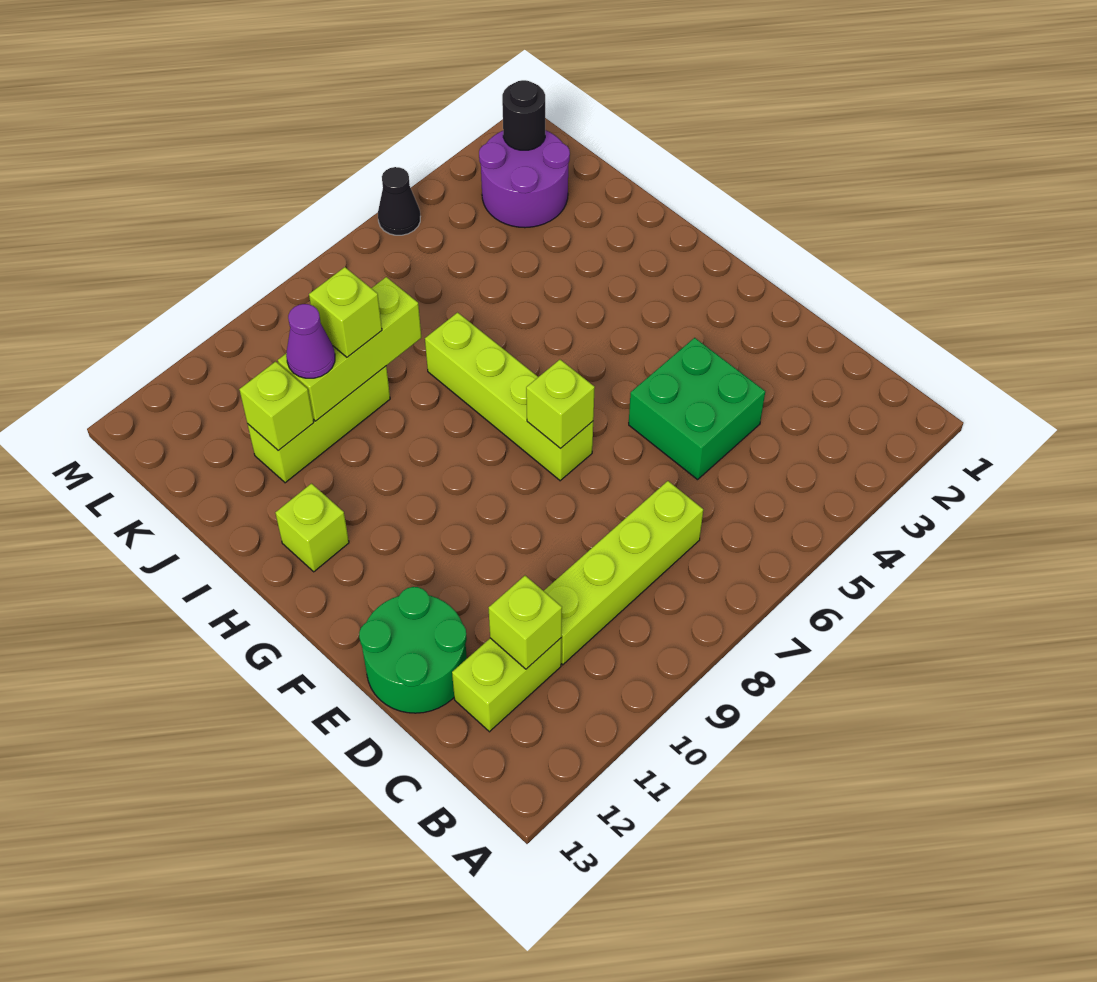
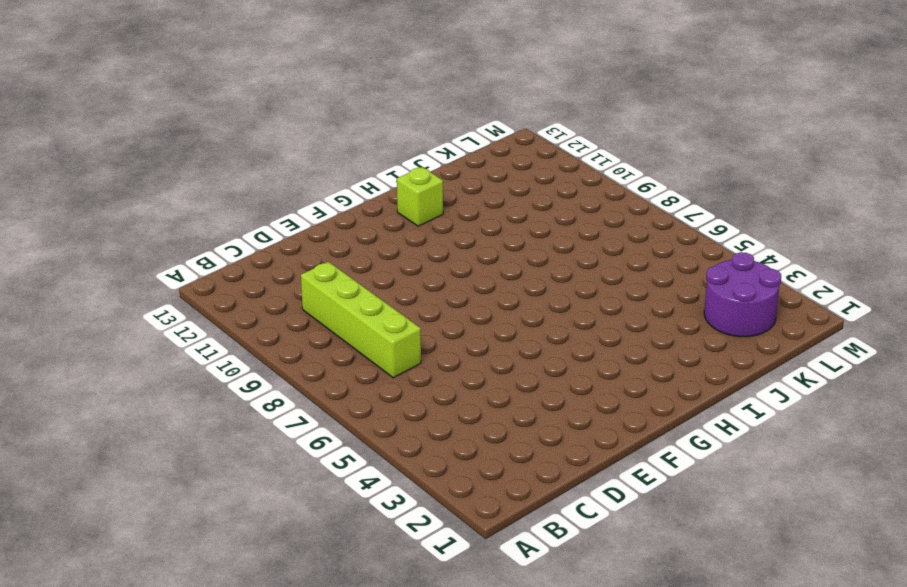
none -> lime brick C11:C12 level 1
none -> green brick D4:E5 level 1
none -> green round brick D12:E13 level 1

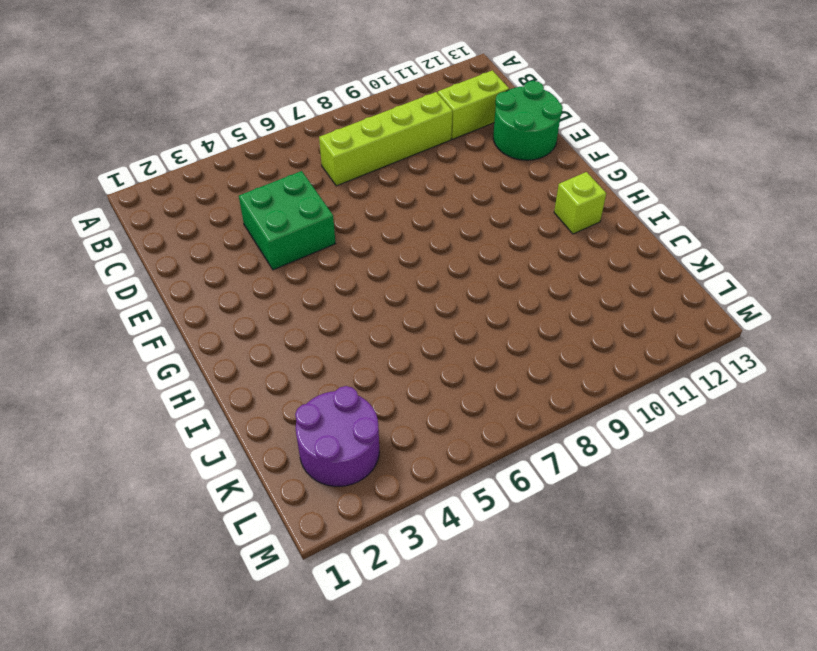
none -> lime brick F7:I7 level 1
none -> lime brick J9:J11 level 1
none -> black cone M5 level 1

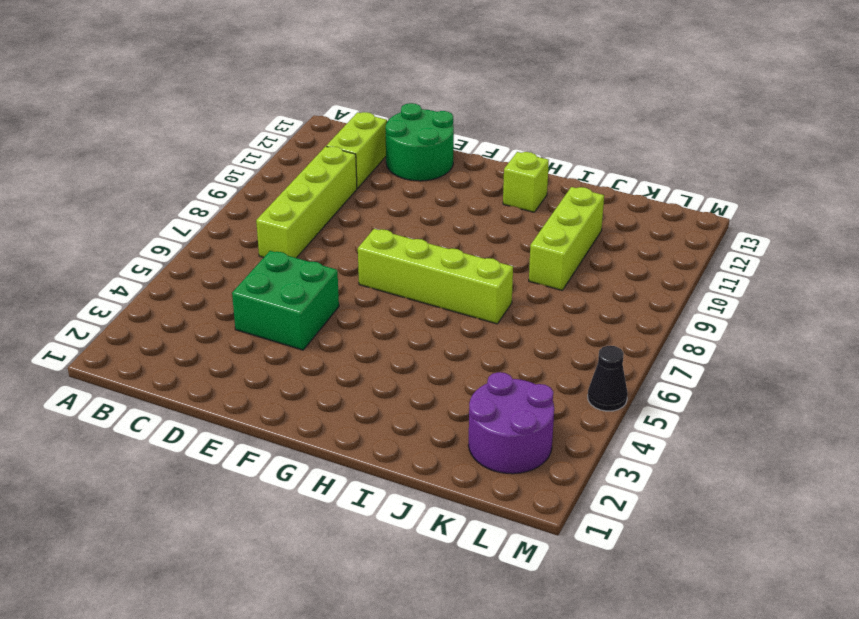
none -> lime brick C11 level 2
none -> lime brick F7 level 2
none -> lime brick J8:J10 level 2

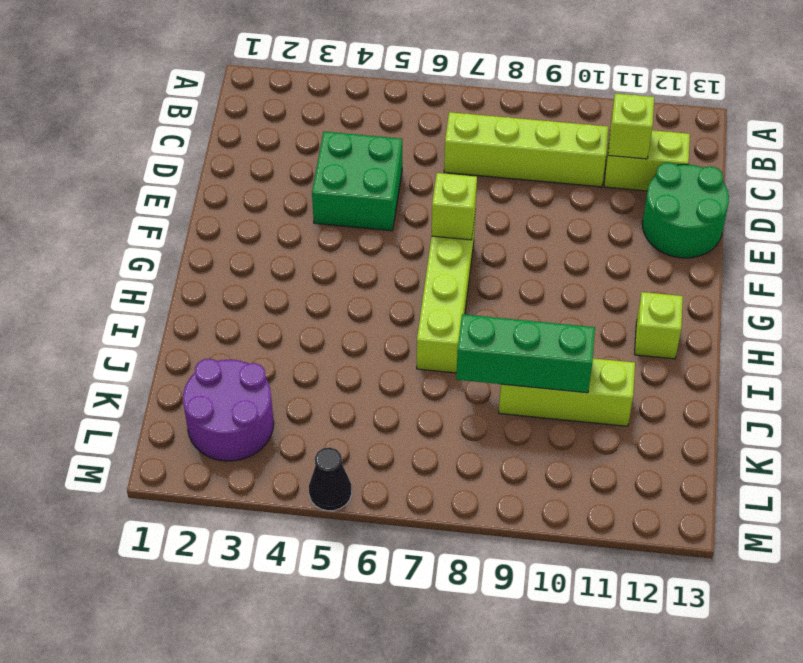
green brick J8:J10 level 2 -> lime brick J8:J10 level 2
none -> lime brick J11 level 2
none -> black round brick L2 level 2
none -> lime brick J9 level 3

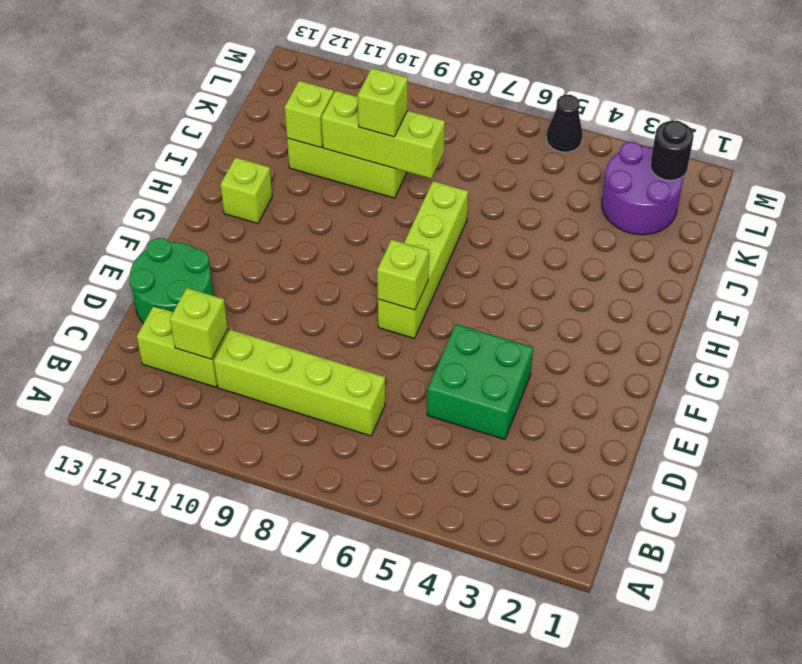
none -> purple cone J10 level 3

